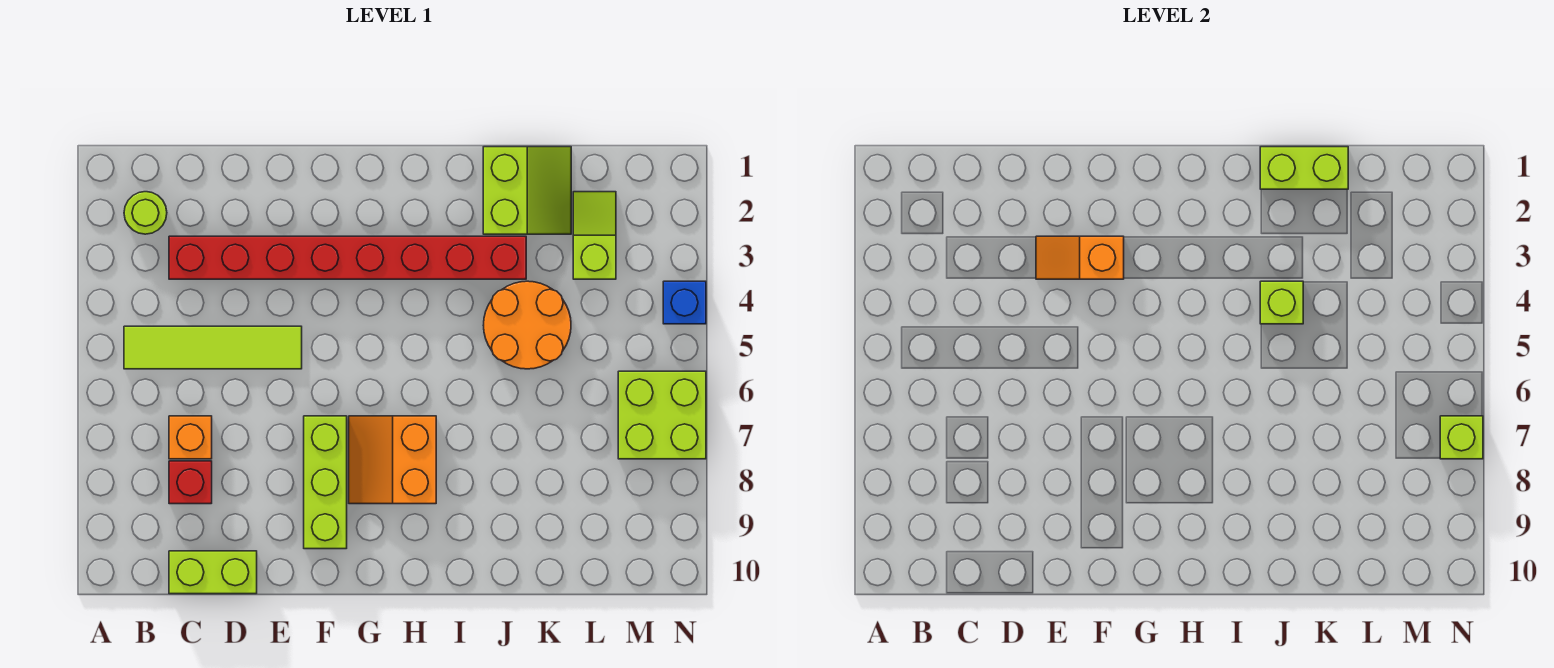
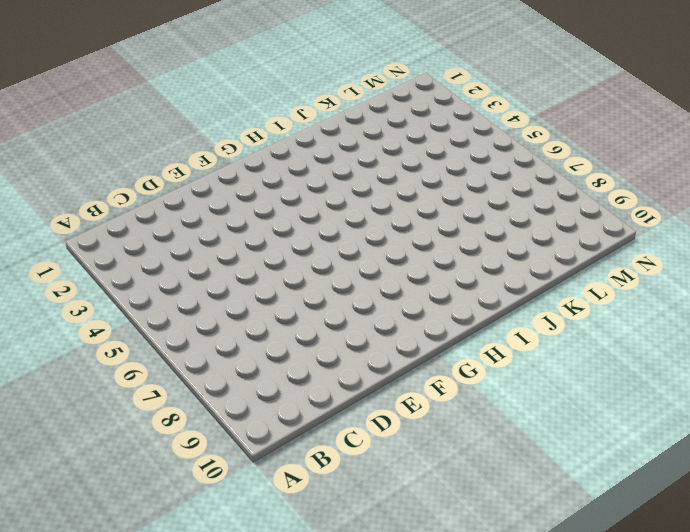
none -> lime round brick B2 level 1
none -> lime tile B5:E5 level 1
none -> red brick C3:J3 level 1

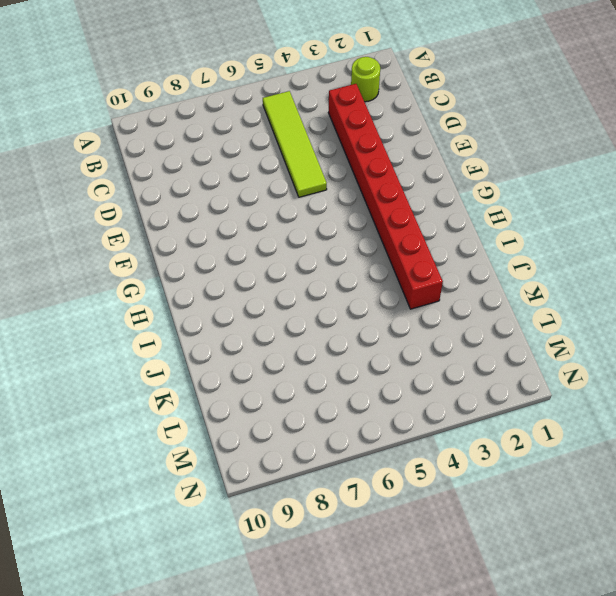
none -> orange brick C7 level 1
none -> red brick C8 level 1
none -> lime brick C10:D10 level 1

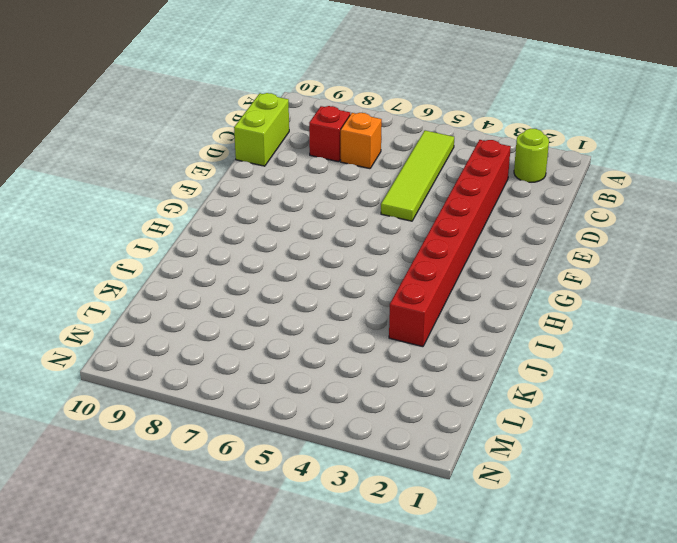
none -> lime brick F7:F9 level 1
none -> orange slope G7:H8 level 1 top H
none -> lime slope J1:K2 level 1 top J

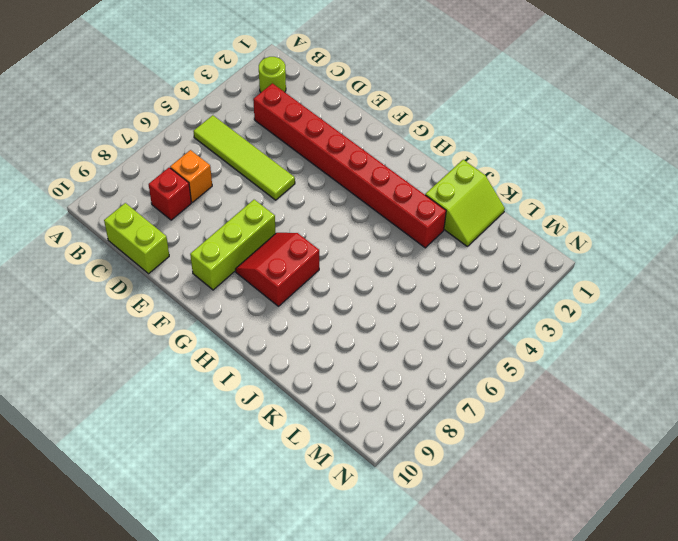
red slope G7:H8 level 1 top H -> orange slope G7:H8 level 1 top H
none -> orange round brick J4:K5 level 1
none -> lime slope L2:L3 level 1 top 3
none -> lime brick M6:N7 level 1

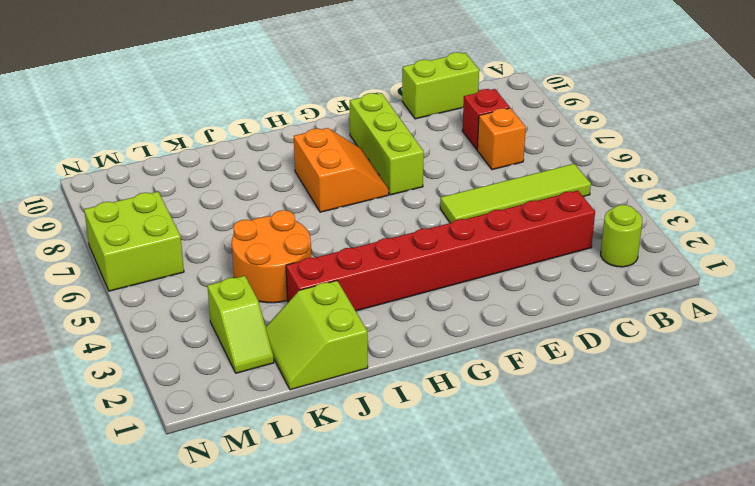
none -> blue brick N4 level 1
none -> orange slope E3:F3 level 2 top F
none -> lime brick J1:K1 level 2

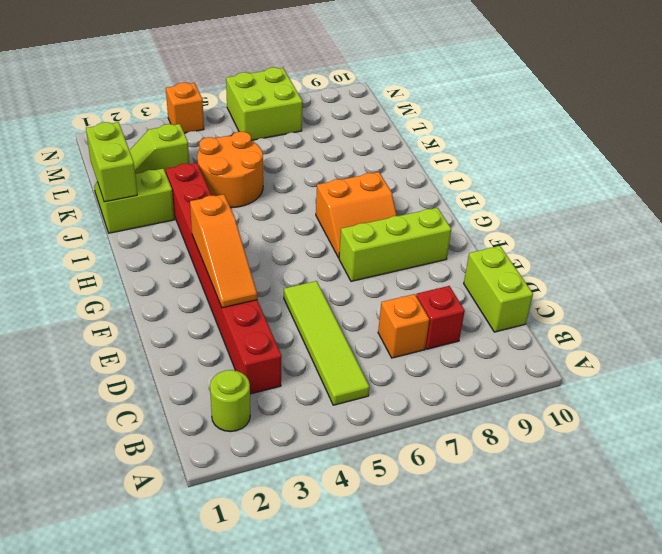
orange slope E3:G3 level 2 top G -> orange slope E3:F3 level 2 top F
orange brick N4 level 1 -> blue brick N4 level 1
none -> lime brick J4 level 2
none -> lime brick N7 level 2

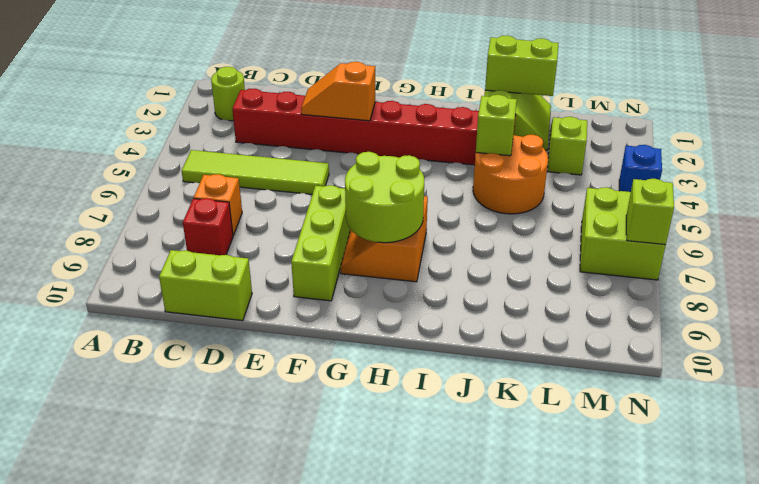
lime round brick G7:H8 level 2 -> none

